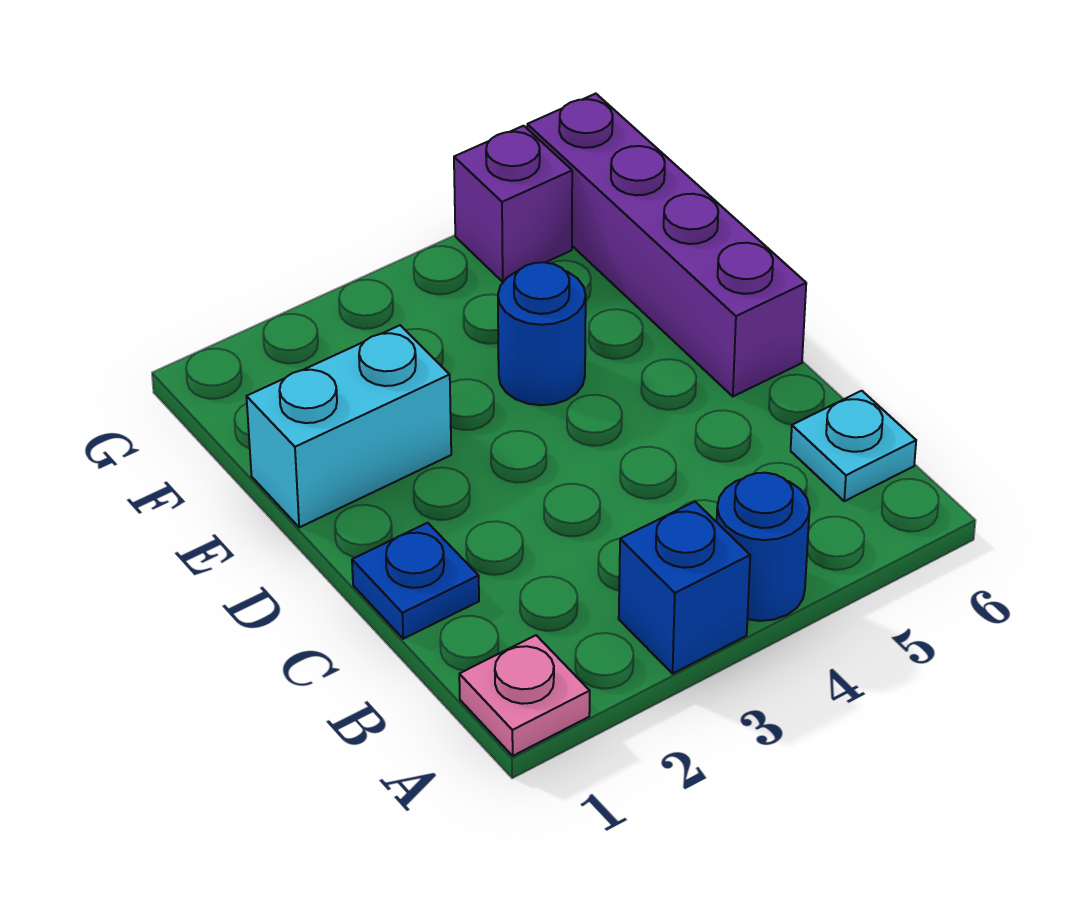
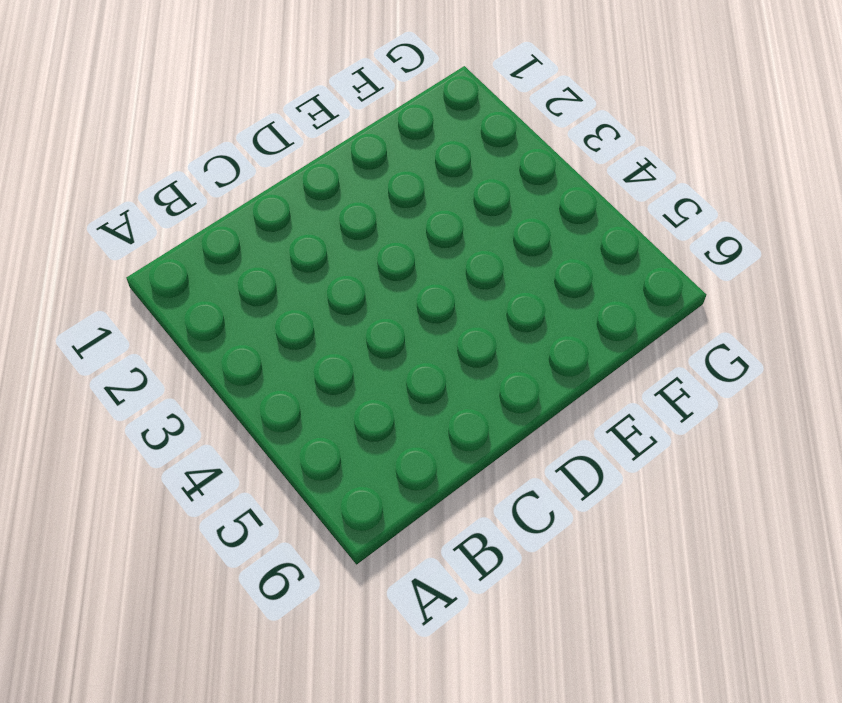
none -> pink plate A1 level 1
none -> blue brick A3 level 1

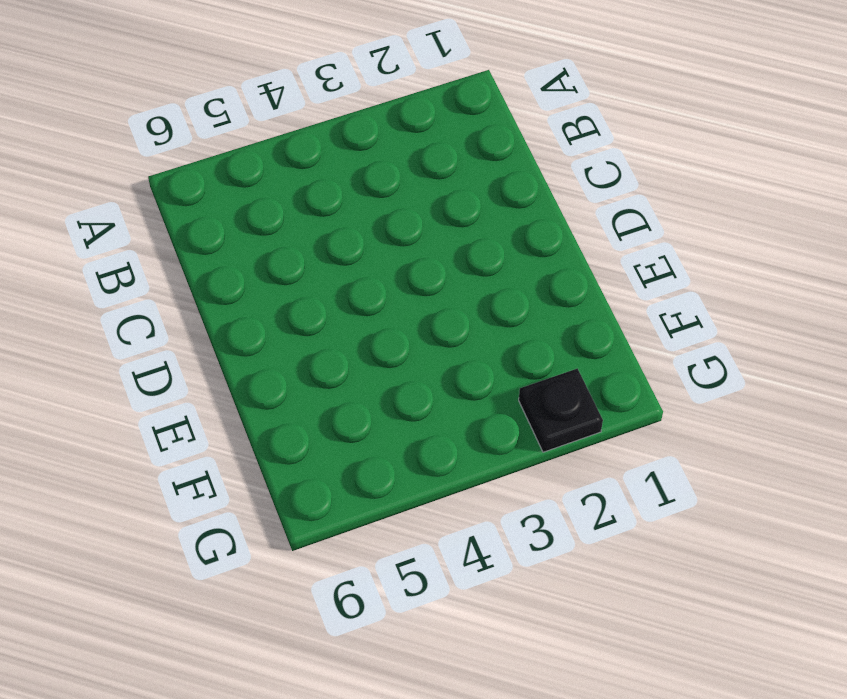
black plate G2 level 1 -> none
none -> pink plate A1 level 1
none -> blue brick A3 level 1

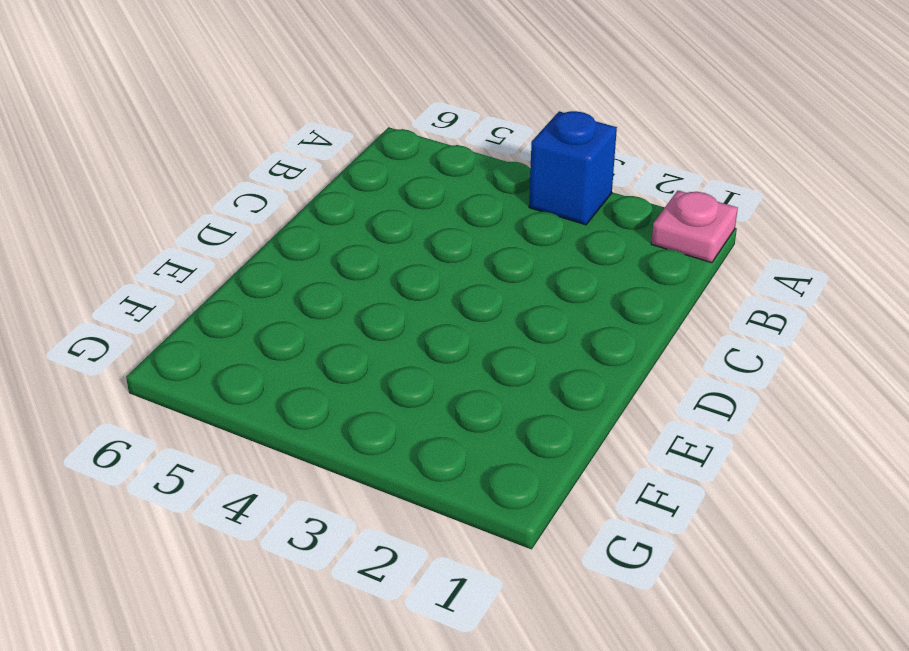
none -> blue round brick A4 level 1
none -> cyan plate B6 level 1

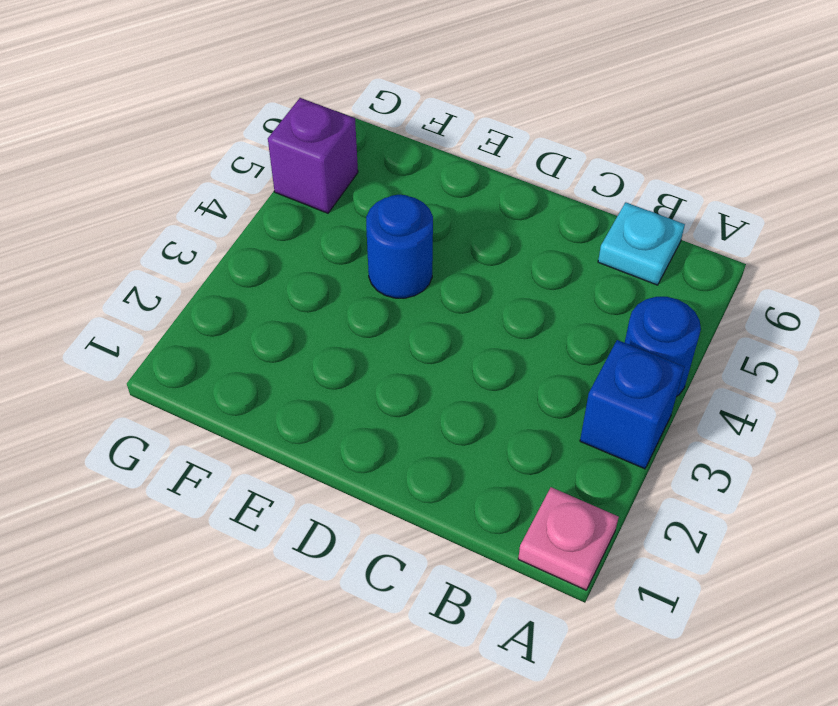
none -> blue plate C1 level 1
none -> purple brick D6:G6 level 1

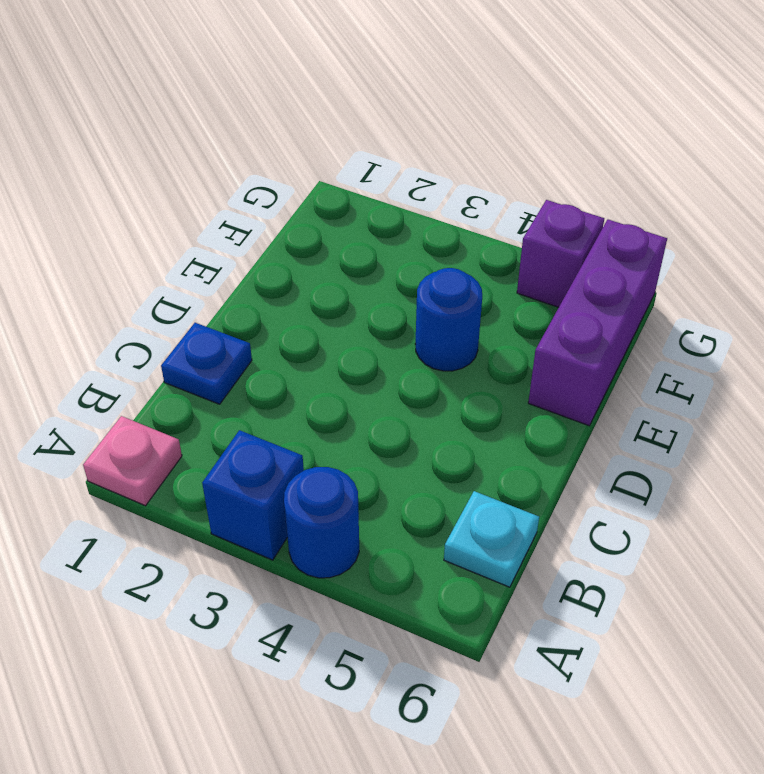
purple brick E6:G6 level 1 -> purple brick D6:G6 level 1
none -> cyan brick E1:E2 level 1

